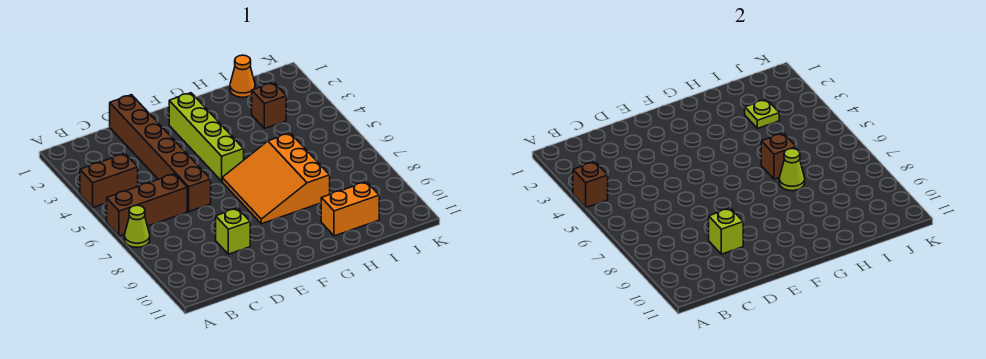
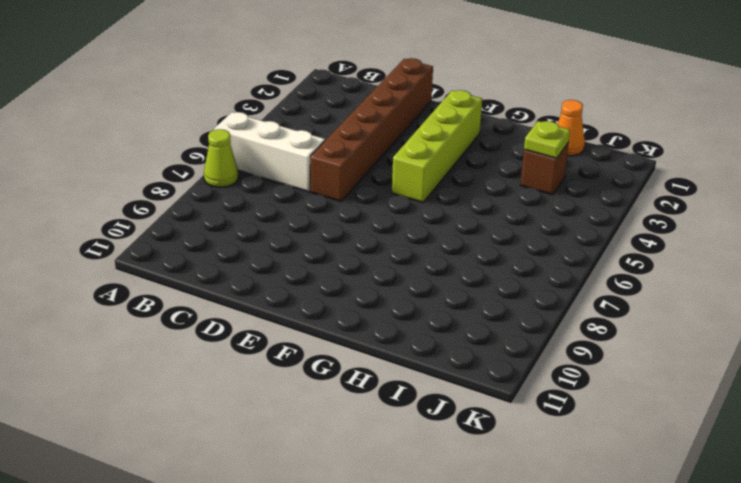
white brick A6:C6 level 1 -> brown brick A6:C6 level 1
none -> brown brick A4:B4 level 1
none -> lime brick D9 level 1
none -> orange slope F6:H8 level 1 top H

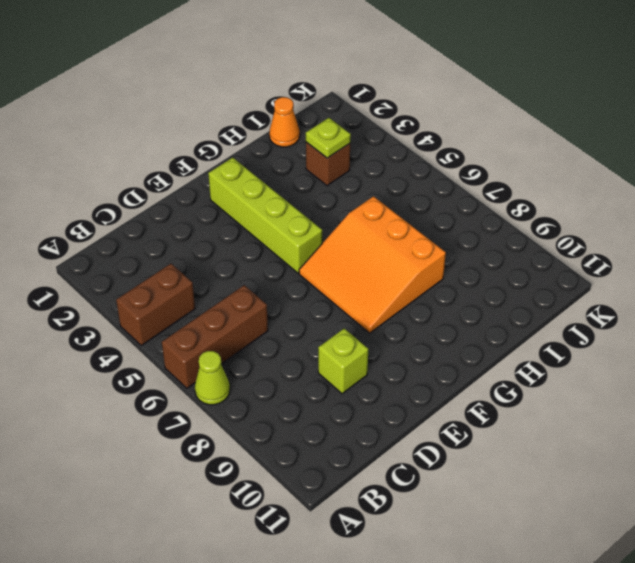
none -> brown brick D1:D6 level 1
none -> orange brick H10:I10 level 1
none -> brown brick A4 level 2

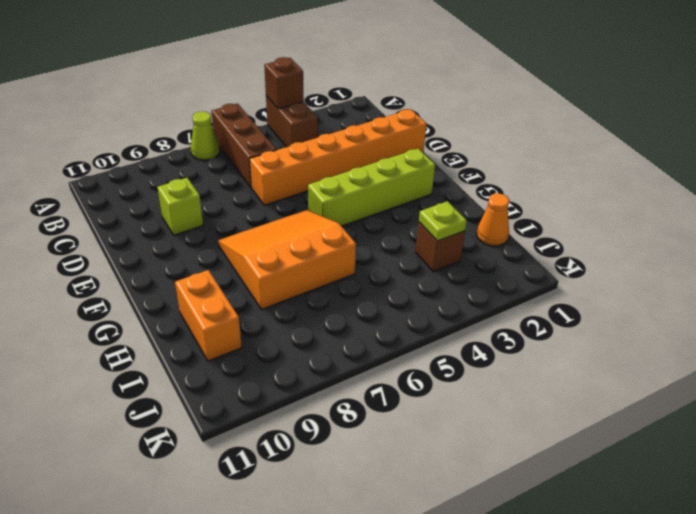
orange brick D1:D6 level 1 -> brown brick D1:D6 level 1
none -> lime brick D9 level 2
none -> brown brick H6 level 2
none -> lime cone H7 level 2

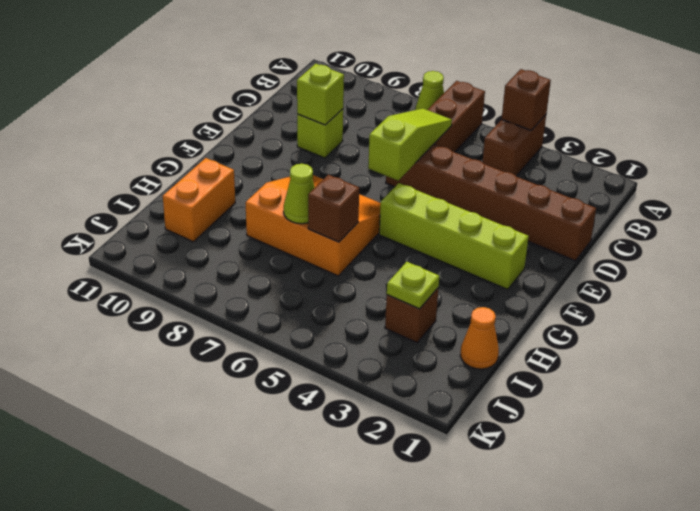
lime slope C6:E6 level 2 top E -> none

